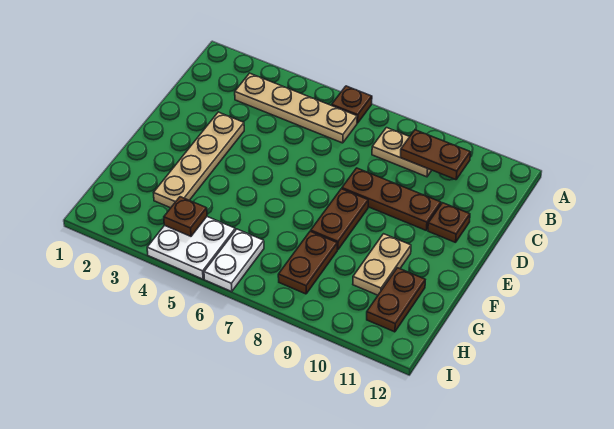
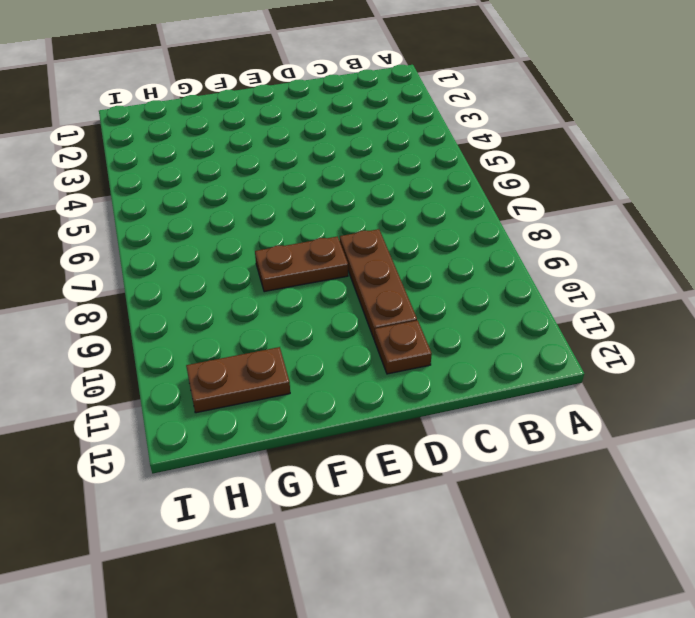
none -> brown plate A6 level 1
none -> tan plate B3:B6 level 1
none -> tan plate B8:B9 level 1

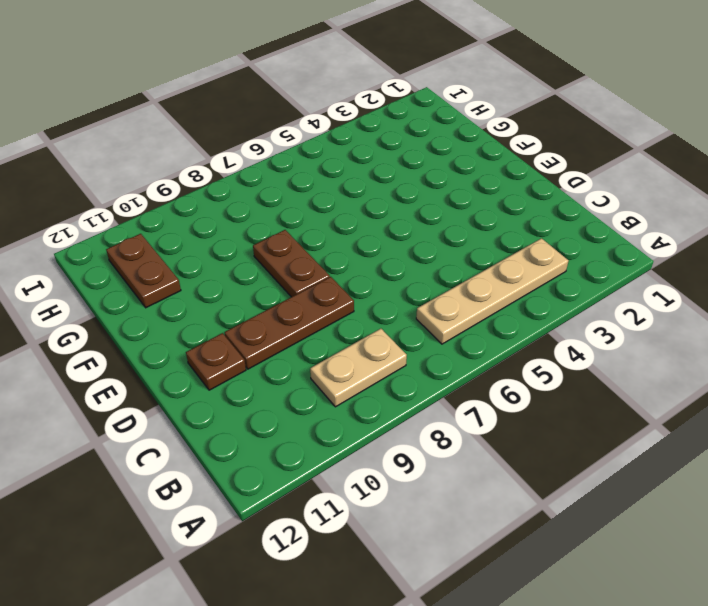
none -> brown plate A6 level 1
none -> tan plate D3:G3 level 1
none -> tan plate F10:G10 level 1

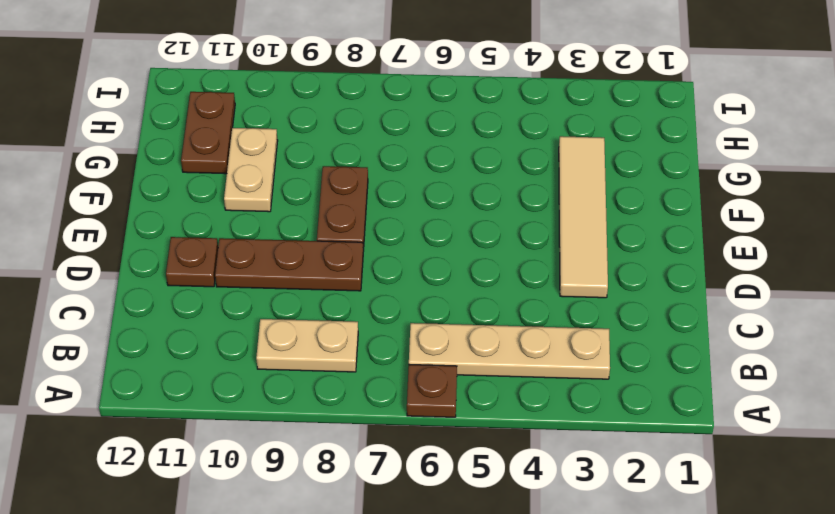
tan tile D3:G3 level 1 -> tan plate D3:G3 level 1
none -> brown plate G8:H8 level 1
none -> white plate H4:I5 level 1
none -> white plate H6:I6 level 1

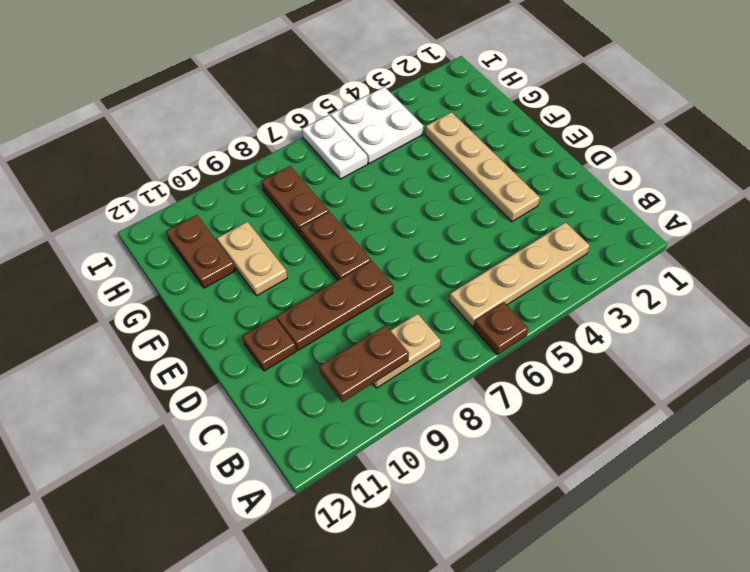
none -> brown plate H4 level 2

